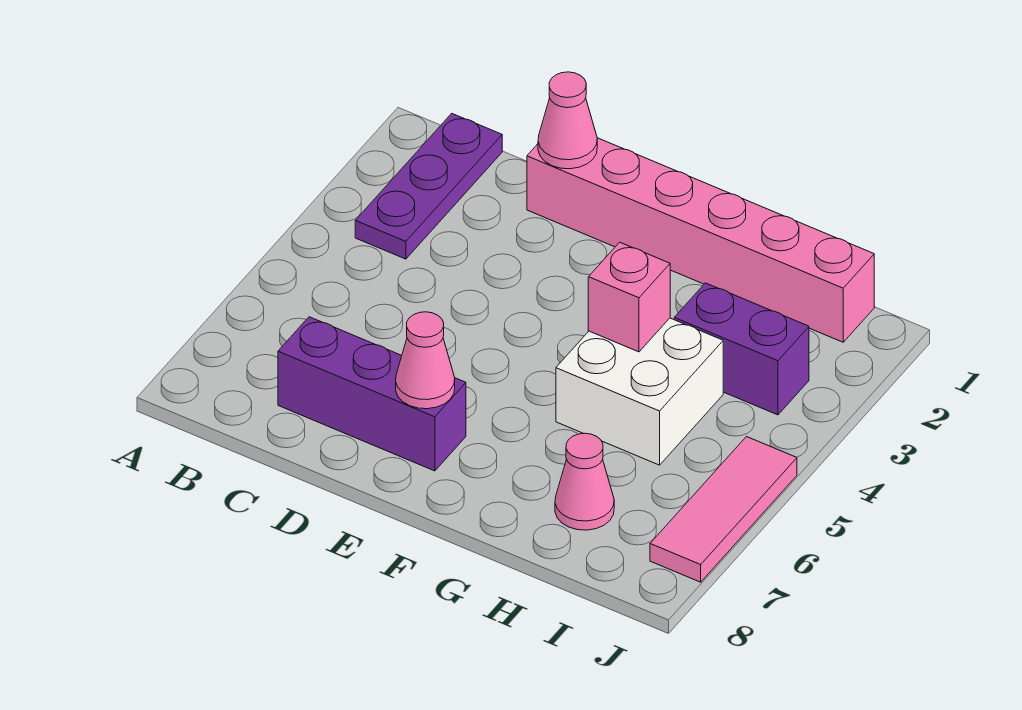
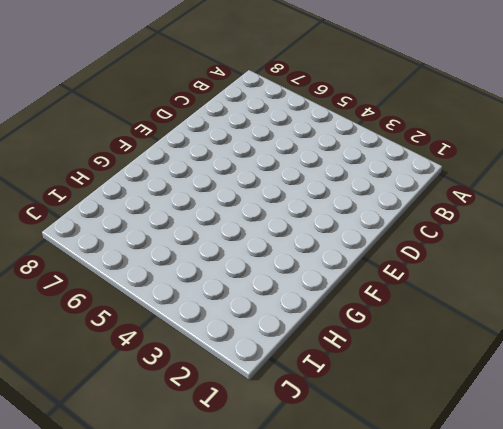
none -> purple plate B1:B3 level 1
none -> purple brick C7:E7 level 1

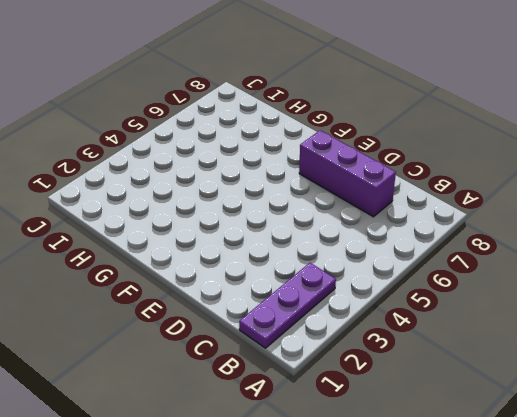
none -> pink brick D1:I1 level 1
none -> white brick G4:H5 level 1

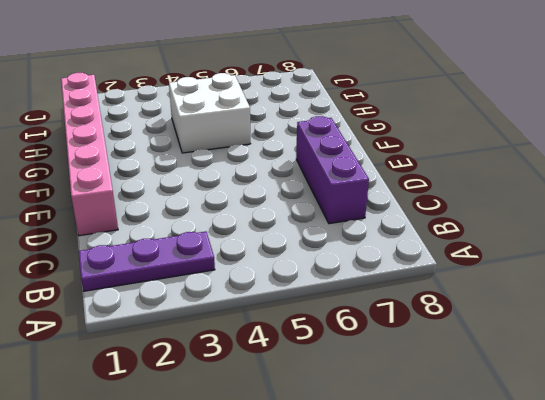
none -> purple brick H3:I3 level 1
none -> pink cone H7 level 1

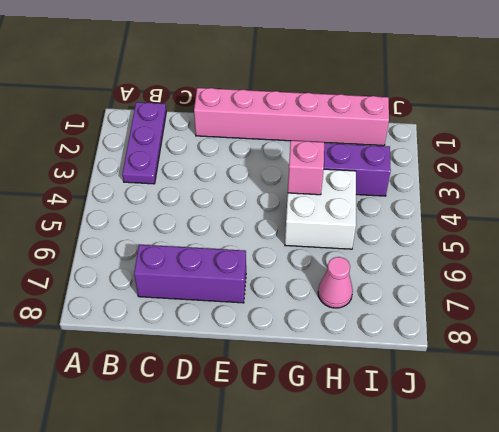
none -> pink tile J5:J7 level 1
none -> pink cone D1 level 2

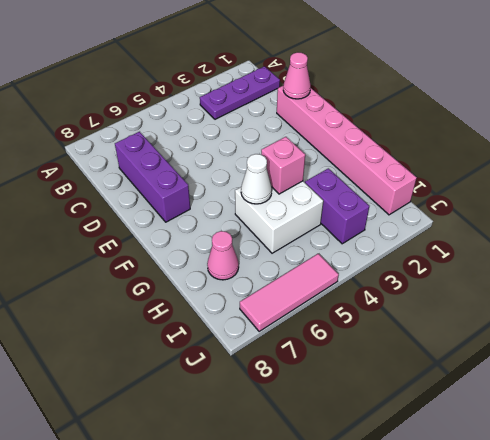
white cone G5 level 2 -> none
none -> pink cone E7 level 2

